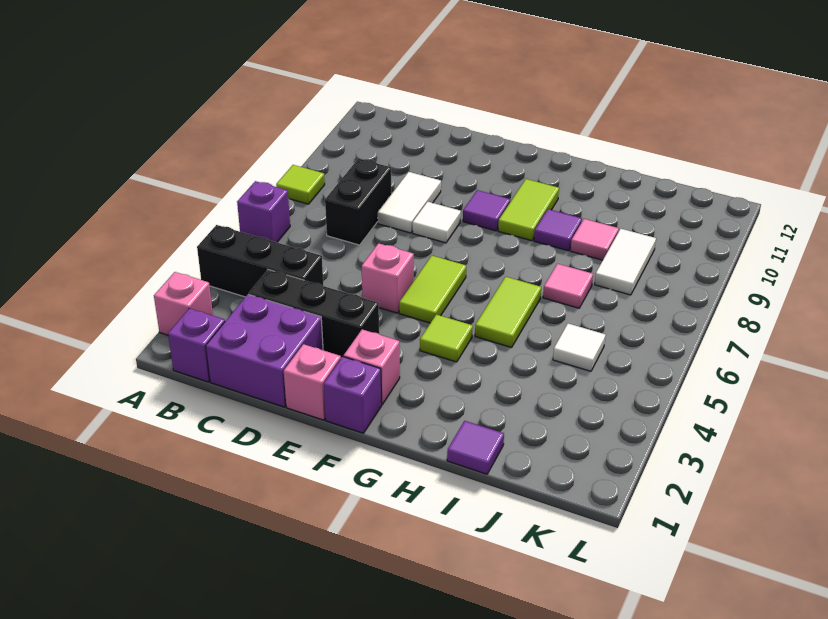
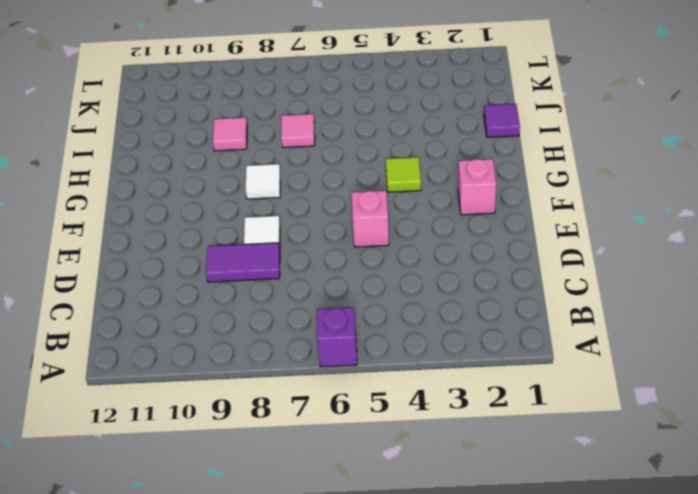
purple tile D8:D9 level 1 -> white tile D8:D9 level 1
white tile G8 level 1 -> white tile J5 level 1
none -> pink brick A2 level 1
none -> black brick A4:C4 level 1
none -> lime tile A8 level 1

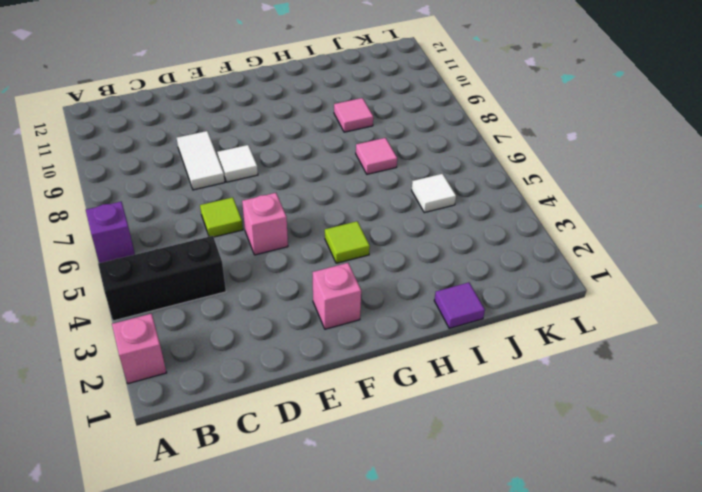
lime tile D6 level 1 -> lime tile A8 level 1
none -> purple brick B1 level 1
none -> purple brick C1:D2 level 1
none -> black brick C3:E3 level 1

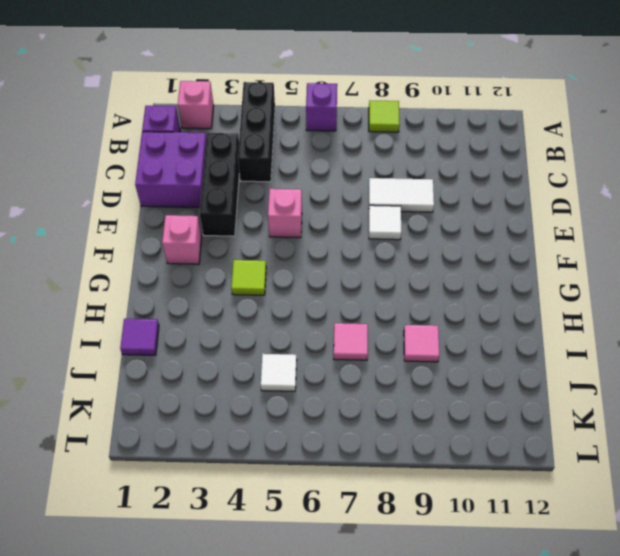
none -> black brick C7:C8 level 1
none -> pink brick E1 level 1
none -> purple brick F1 level 1

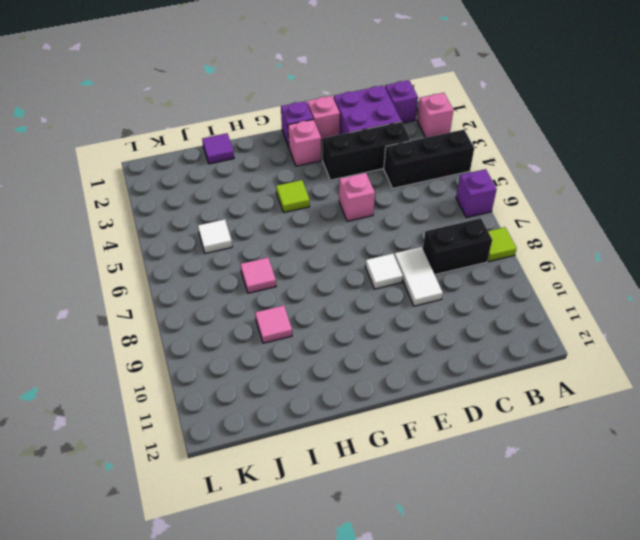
black brick B8:C8 level 1 -> black brick C7:C8 level 1
none -> lime tile F5:F6 level 1
none -> purple tile F9 level 1
none -> lime tile G9:G10 level 1

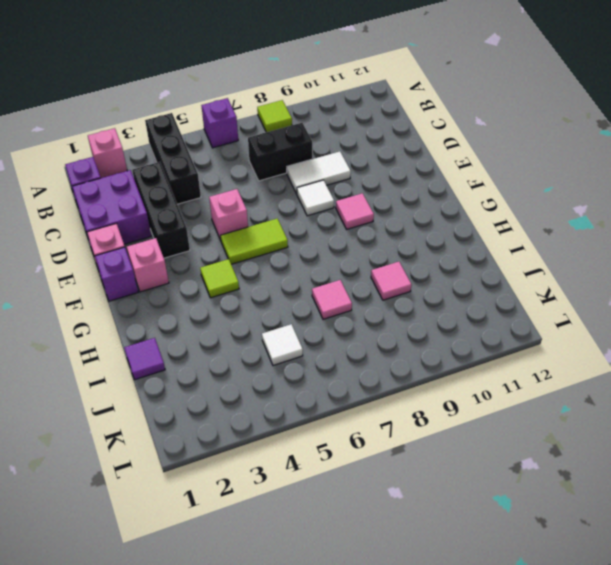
pink tile F9 level 1 -> purple tile F9 level 1
none -> lime tile G9:G10 level 1
none -> lime tile H5:H6 level 1
none -> purple tile H9 level 1

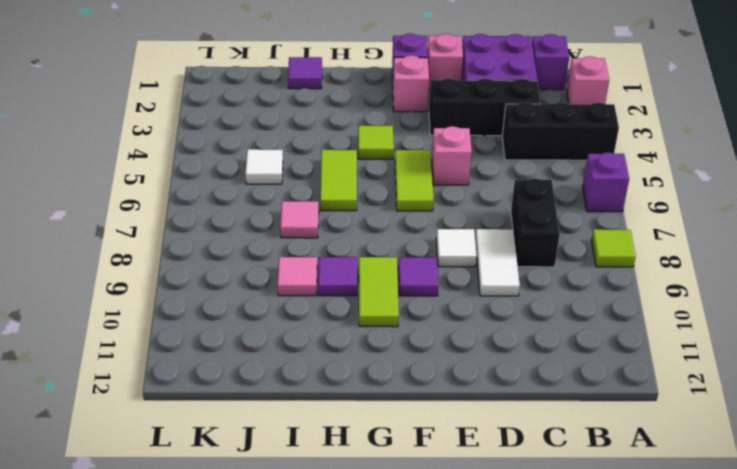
none -> white tile J8:J9 level 1

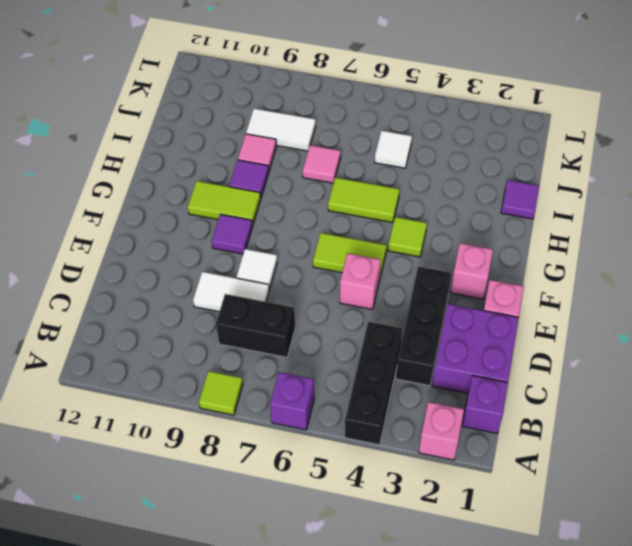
none -> purple brick F1 level 1

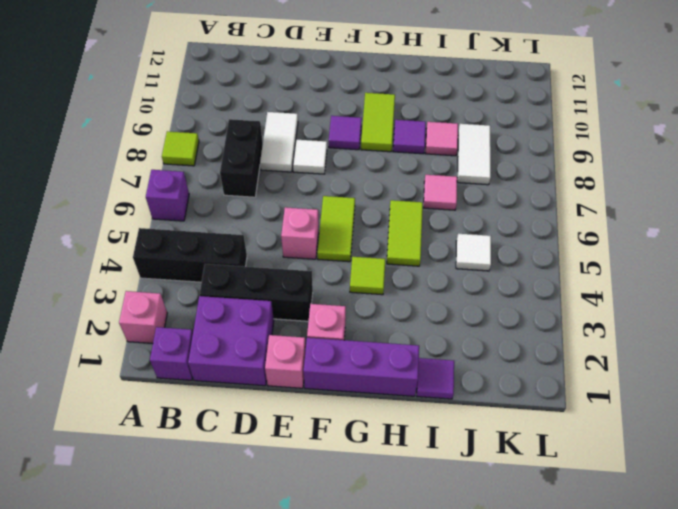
purple brick F1:H1 level 1 -> purple brick F1 level 1

